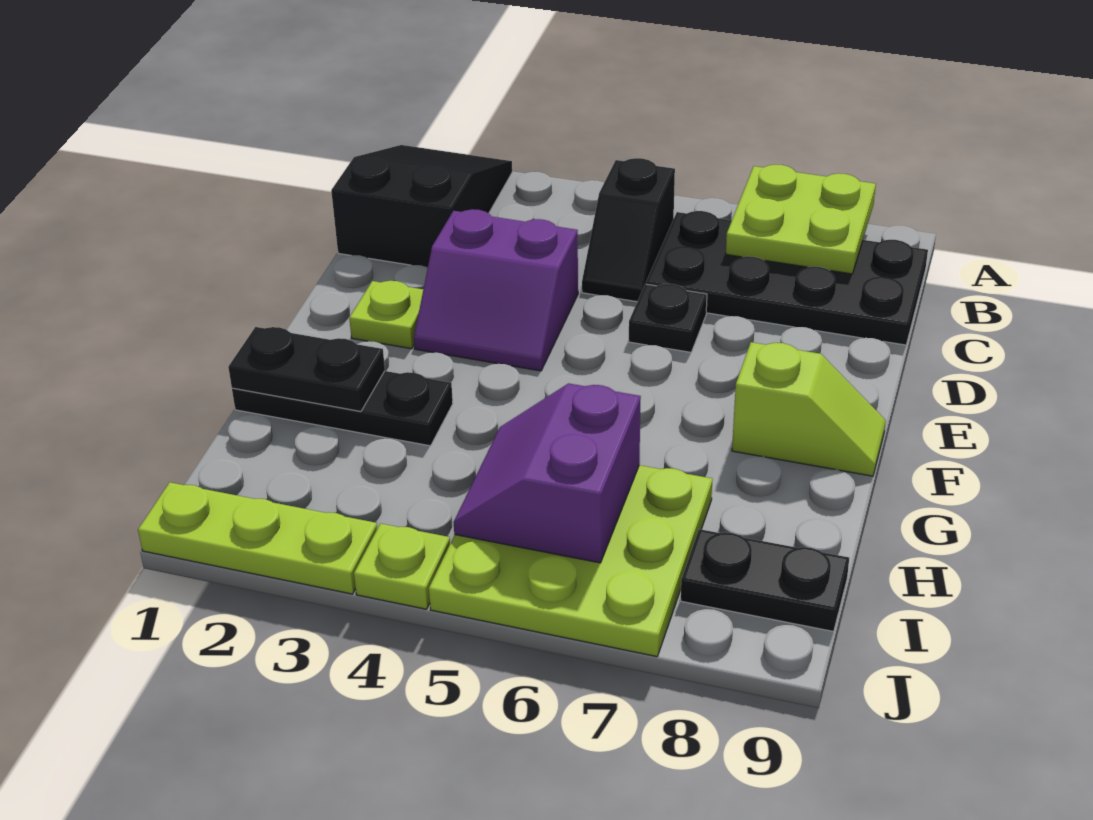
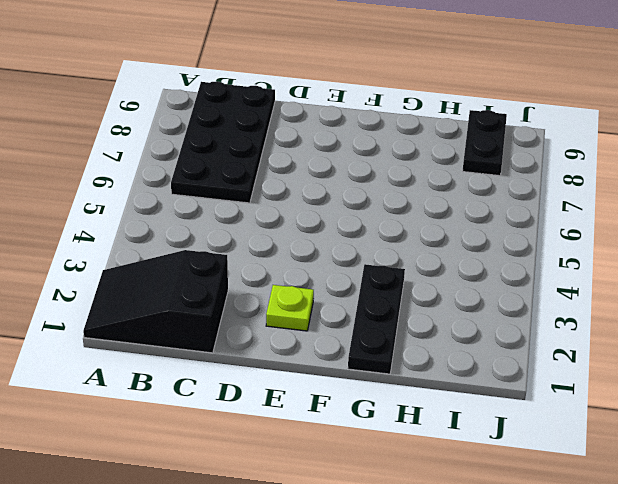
none -> black slope B5:C5 level 1 top B
none -> purple slope D3:E4 level 1 top D
none -> black plate D6 level 1

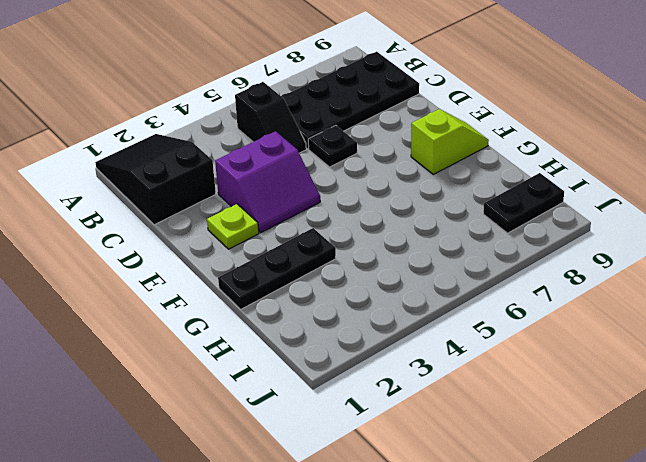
none -> lime plate H5:J7 level 1
none -> lime plate J1:J3 level 1
none -> lime plate J4 level 1

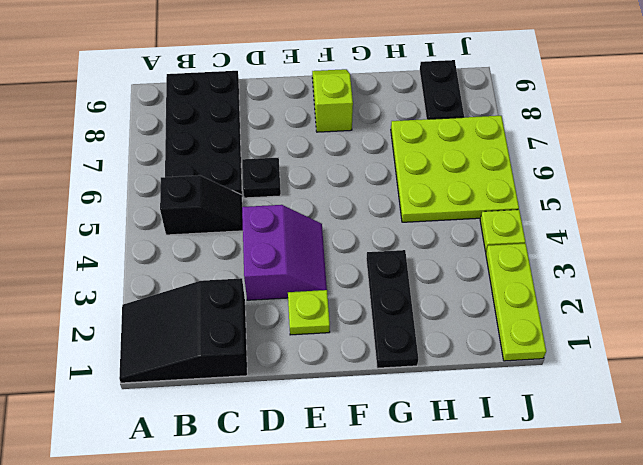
none -> lime plate A7:B8 level 2
none -> black plate G1:G2 level 2
none -> purple slope H5:I6 level 2 top 6

